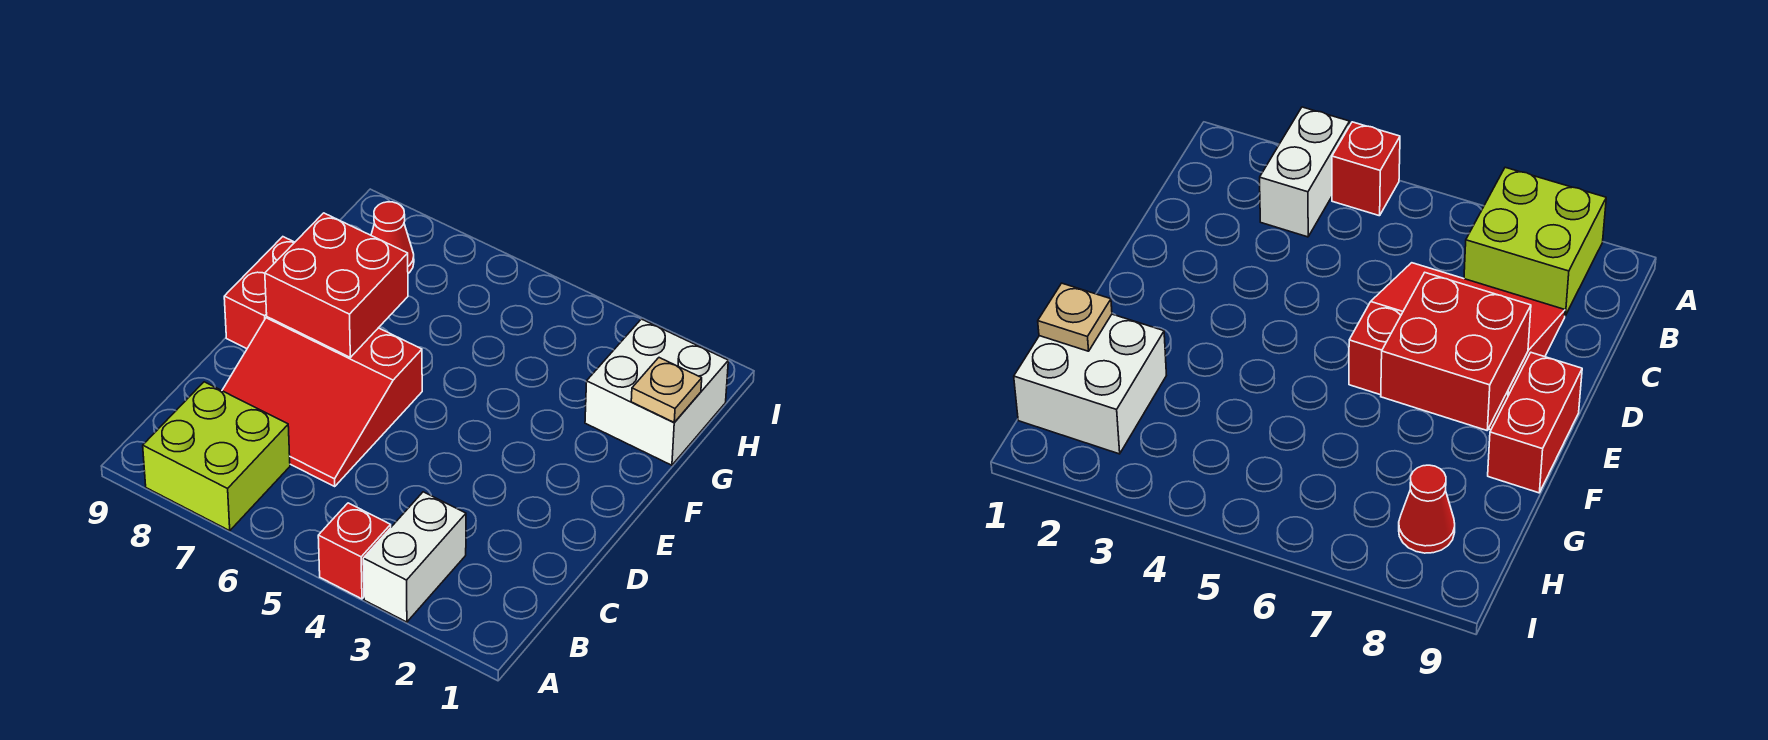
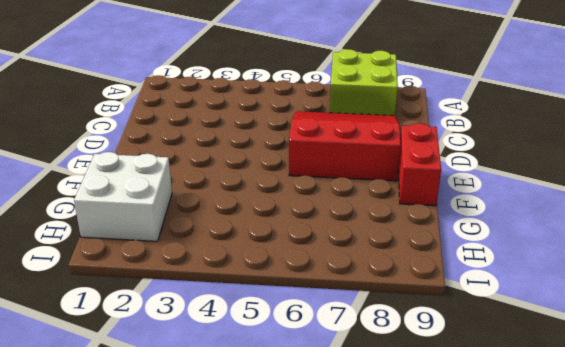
none -> white brick A3:B3 level 1
none -> red brick A4 level 1

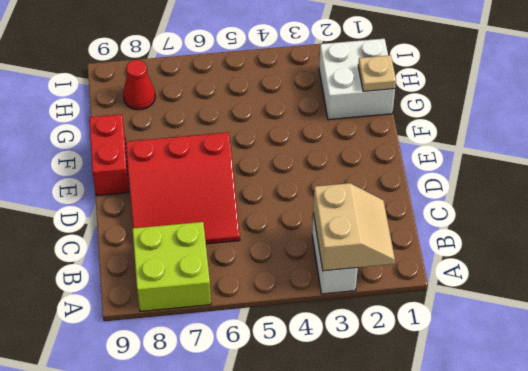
tan slope A2:B3 level 2 top 3 -> none
none -> red brick A4 level 1
none -> red brick E7:F8 level 2

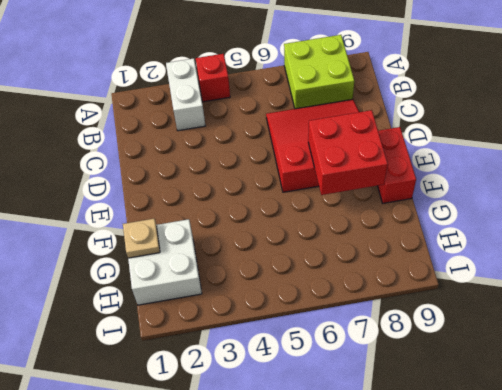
none -> red cone H8 level 1

